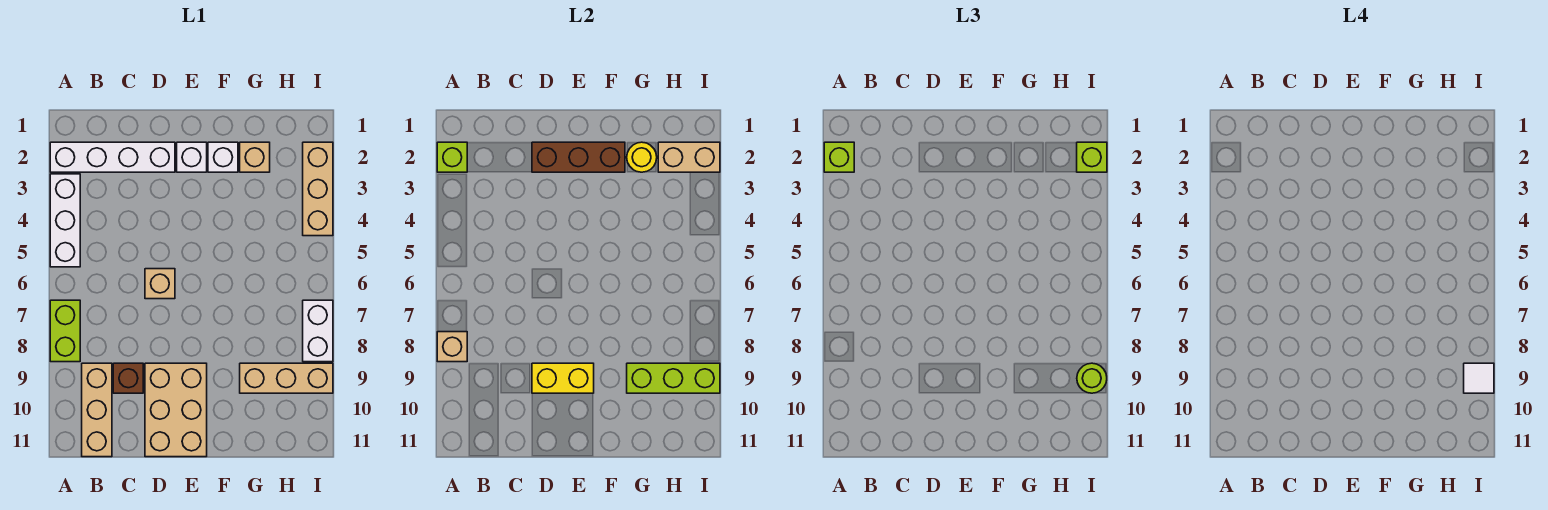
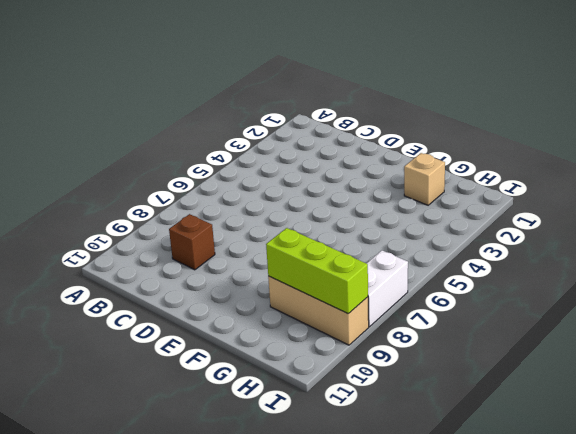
none -> white brick A2:D2 level 1
none -> white brick A3:A5 level 1
none -> lime brick A7:A8 level 1

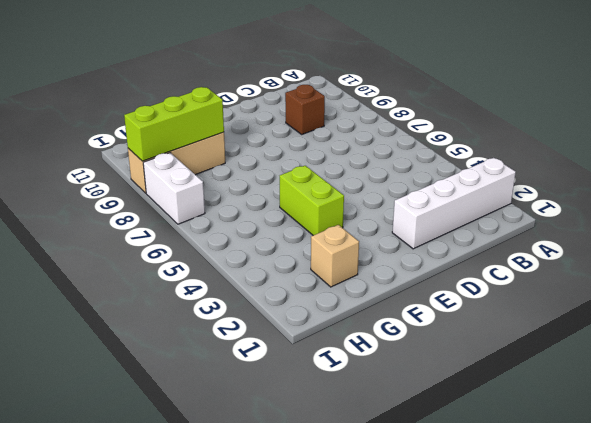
lime brick F4:F5 level 1 -> lime brick A7:A8 level 1
none -> white brick A3:A5 level 1
none -> tan brick B9:B11 level 1
none -> tan brick D6 level 1

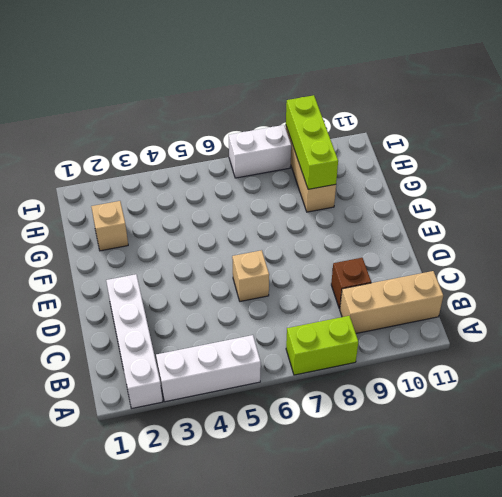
none -> tan brick D9:E11 level 1
none -> white brick E2 level 1
none -> white brick F2 level 1

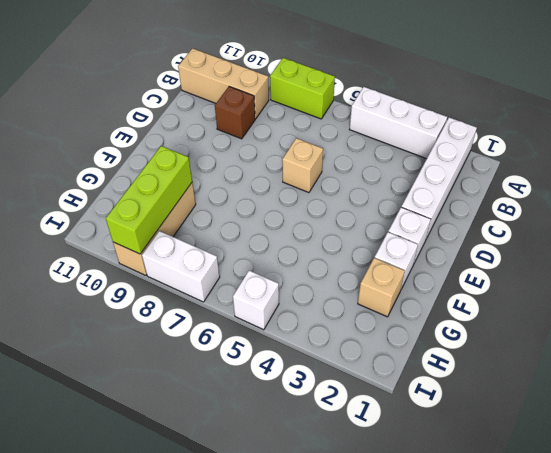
white brick I5 level 1 -> none
none -> tan brick D9:E11 level 1
none -> tan brick I2:I4 level 1
none -> lime brick A2 level 2

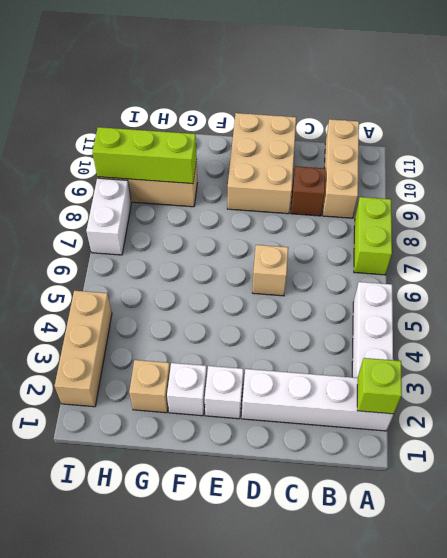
none -> tan brick A8 level 2
none -> brown brick D2:F2 level 2
none -> yellow brick D9:E9 level 2

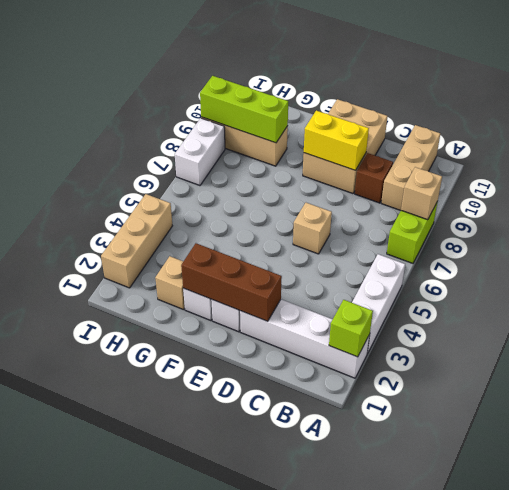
none -> yellow round brick G2 level 2
none -> tan brick H2:I2 level 2
none -> lime brick A2 level 3

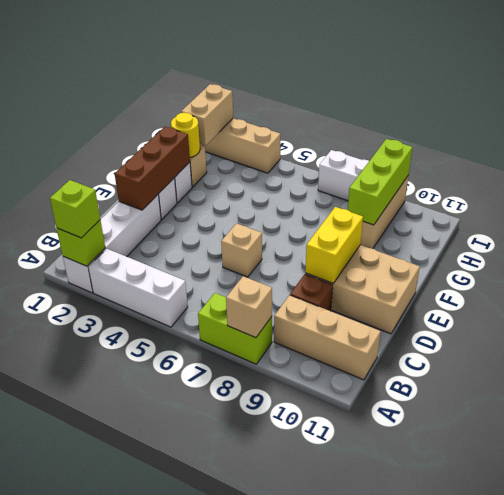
none -> lime brick I2 level 3
none -> lime round brick I9 level 3
none -> white tile I9 level 4

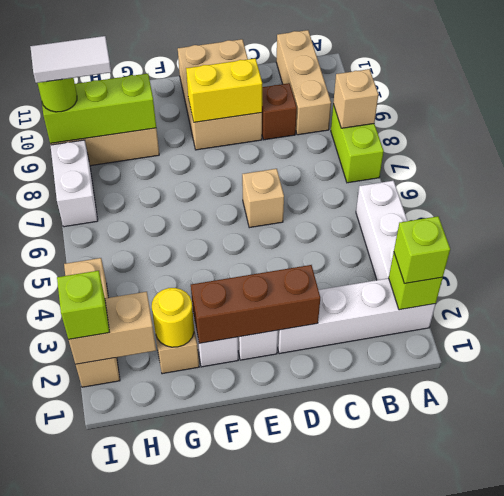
white tile H9:I9 level 4 -> white tile I9 level 4

